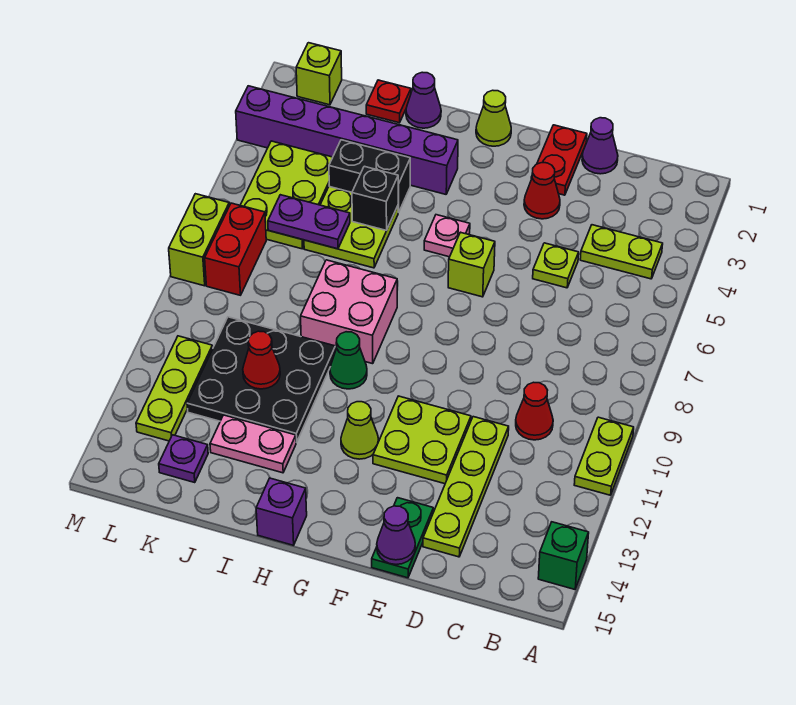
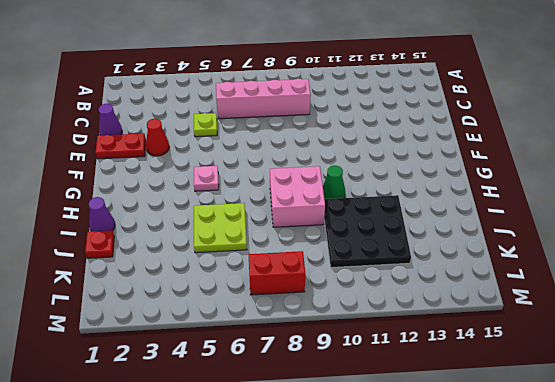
pink brick C6:C9 level 1 -> none
none -> lime plate A10:A11 level 1
none -> green brick A14 level 1
none -> lime plate B4:C4 level 1
none -> red cone C10 level 1

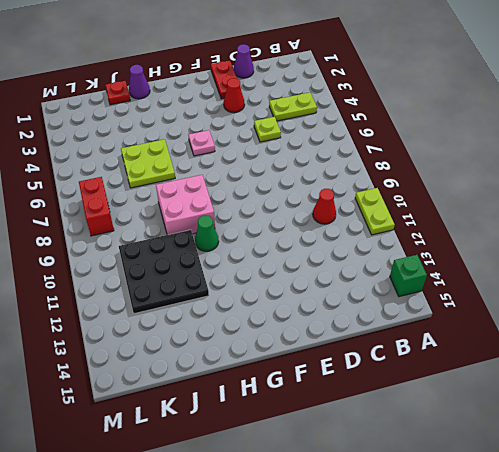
none -> lime plate D11:D14 level 1
none -> lime plate E11:F12 level 1
none -> green plate E14:E15 level 1
none -> lime brick F6 level 1

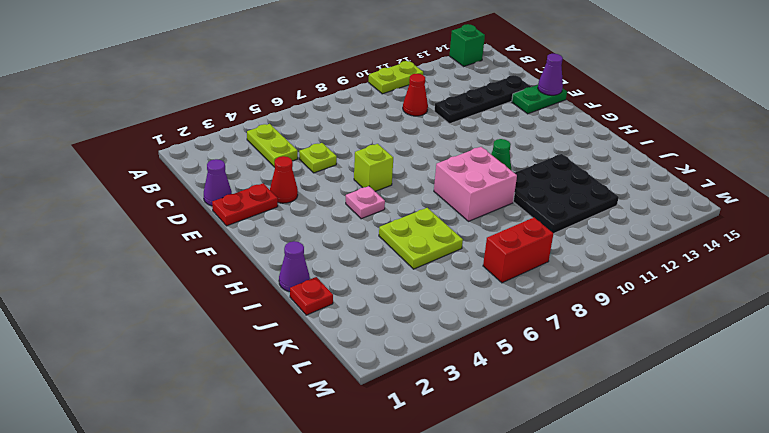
black plate D11:D14 level 1 -> lime plate D11:D14 level 1
none -> lime plate E11:F12 level 1
none -> lime cone G1 level 1
none -> lime cone G12 level 1
none -> purple brick H3:M3 level 1

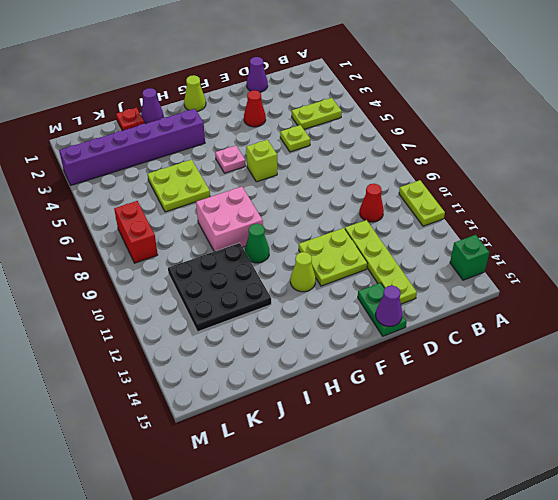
none -> red plate E1:E2 level 1
none -> purple brick H15 level 1
none -> black brick I4:J4 level 1
none -> pink plate I13:J13 level 1

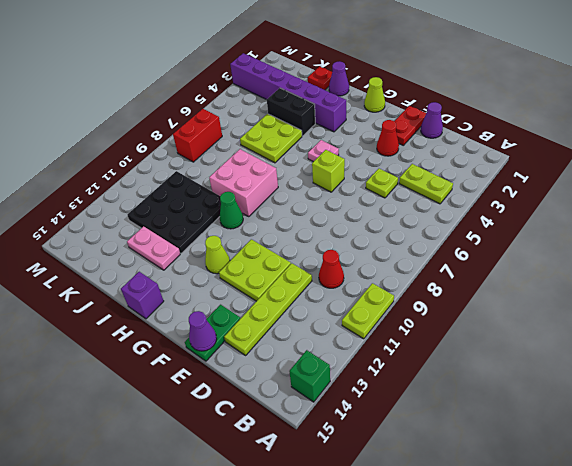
none -> lime plate K4:L6 level 1
none -> purple plate K14 level 1
none -> lime brick L1 level 1
none -> lime plate L11:L13 level 1

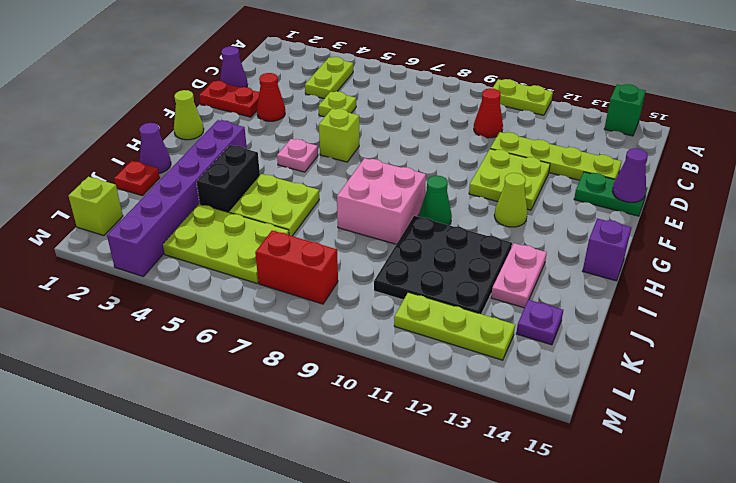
none -> lime brick M7:M8 level 1
none -> black brick I5 level 2
none -> purple plate J6:K6 level 2
none -> red cone J11 level 2

